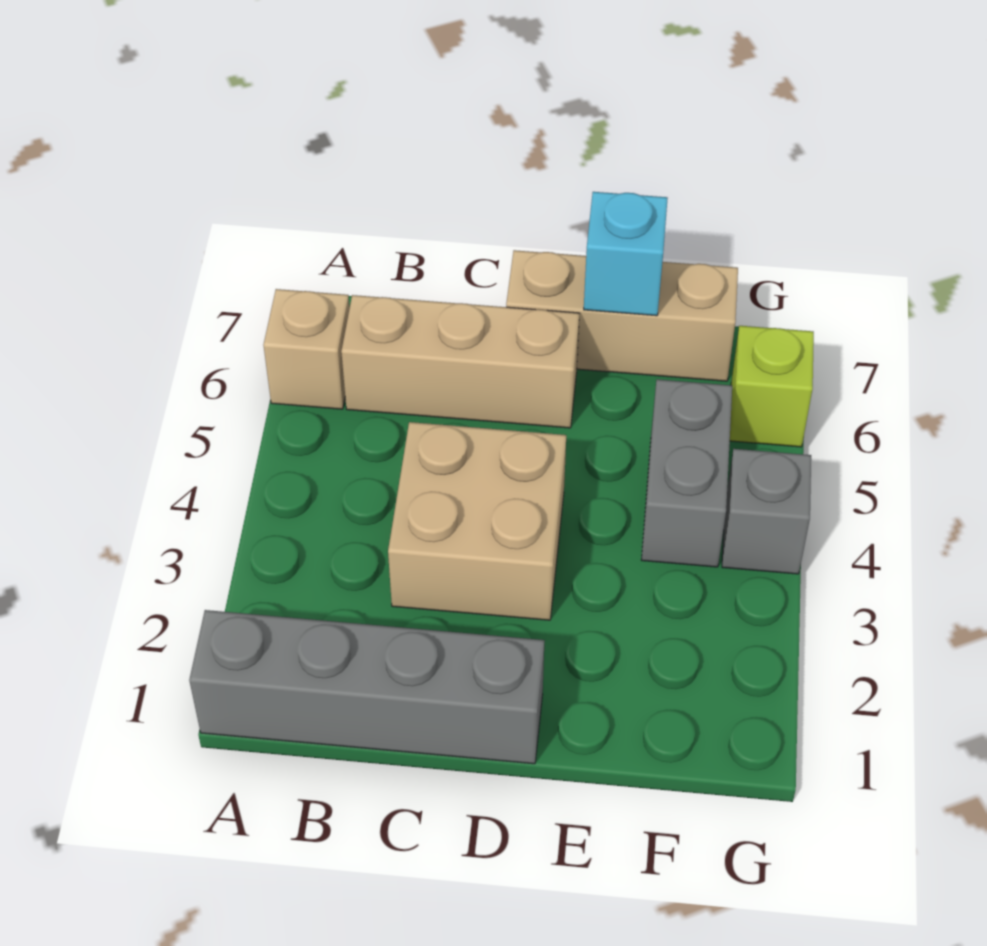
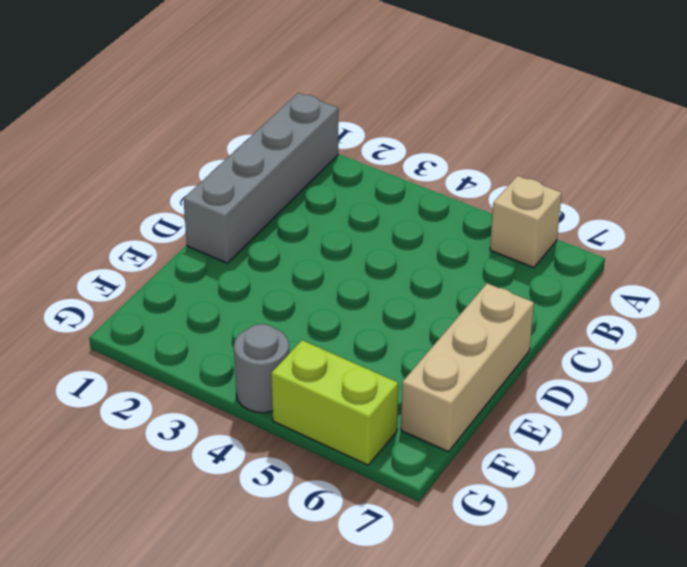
grey round brick G4 level 1 -> grey brick G4 level 1
lime brick G5:G6 level 1 -> lime brick G6 level 1
none -> tan brick B6:D6 level 1
none -> tan brick C3:D4 level 1

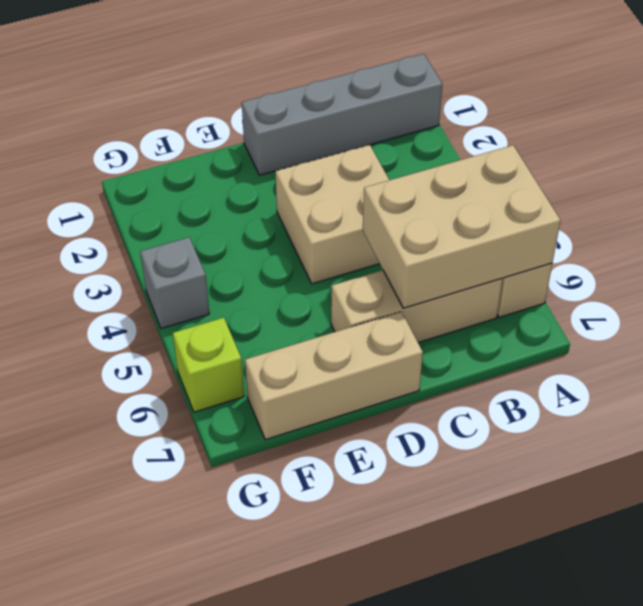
tan brick A5:C6 level 2 -> none
none -> grey brick F4:F5 level 1
none -> cyan brick E7 level 2

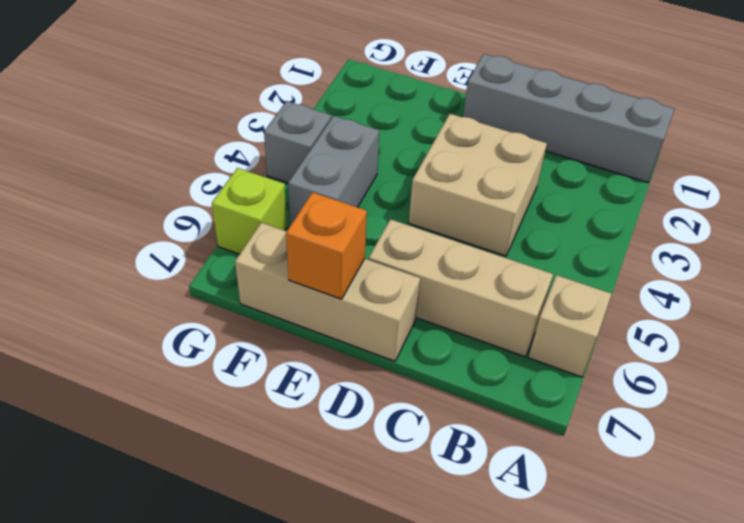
orange brick E7 level 2 -> cyan brick E7 level 2

